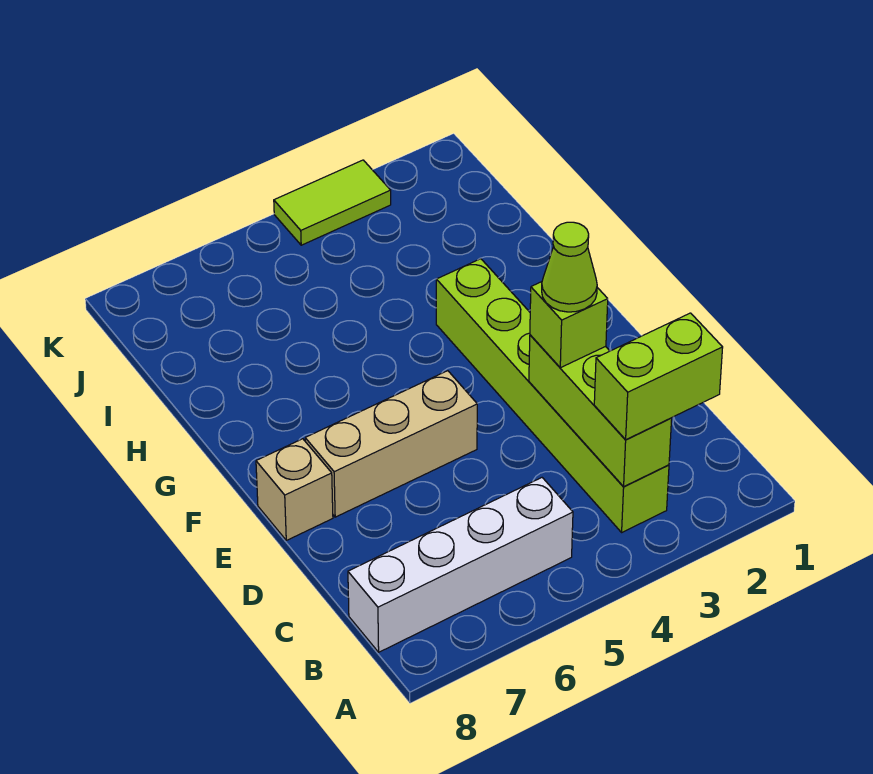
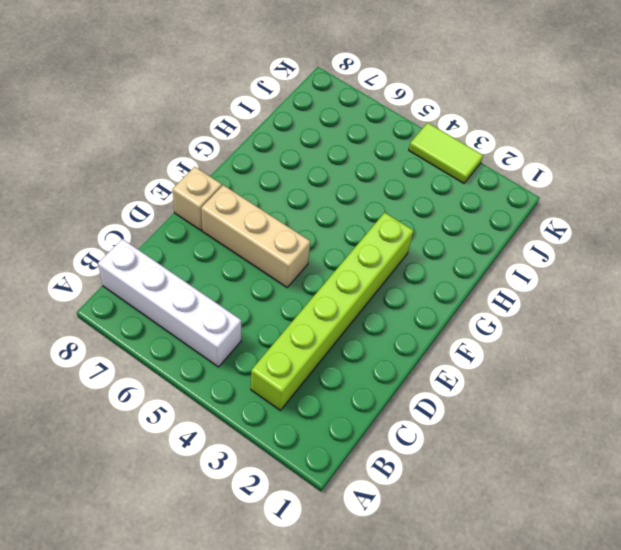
none -> lime brick B3:D3 level 2
none -> lime brick B2:B3 level 3

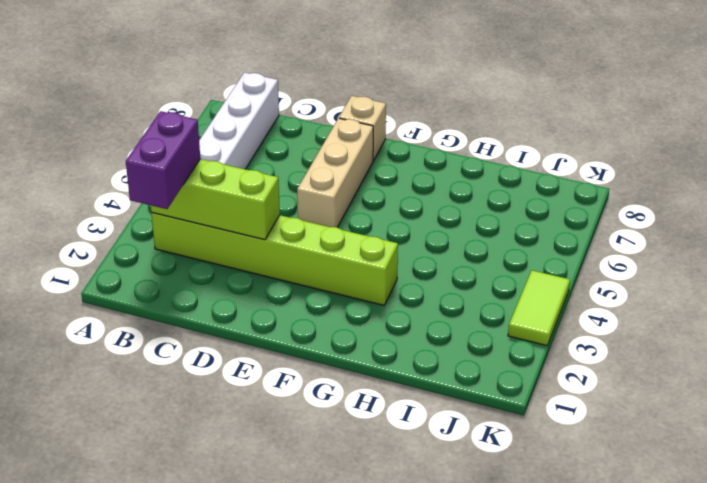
purple brick B2:B3 level 3 -> lime brick B2:B3 level 3
none -> lime brick D3 level 3
none -> lime cone D3 level 4

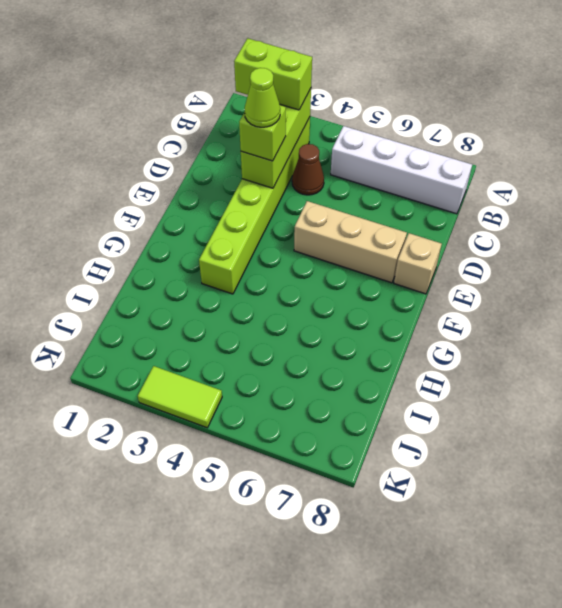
brown cone C4 level 1 -> none

